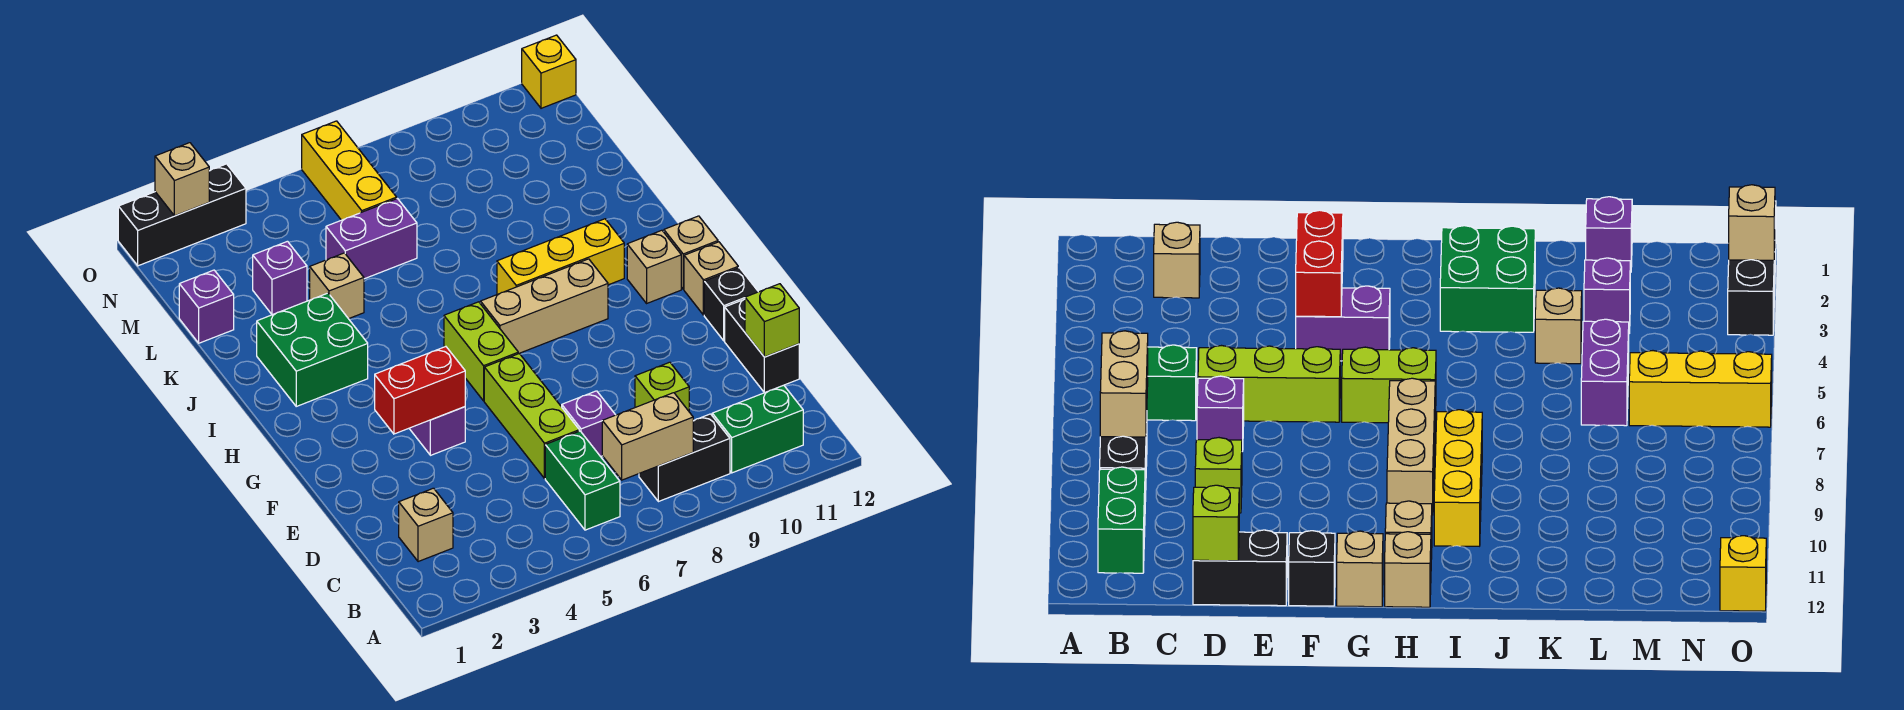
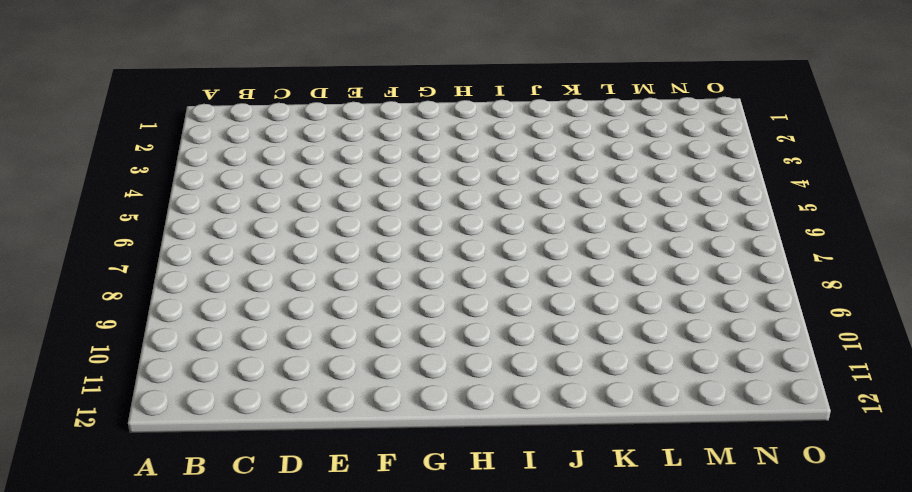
none -> green brick B6:C6 level 1
none -> black brick B8:B9 level 1
none -> green brick B10:B11 level 1

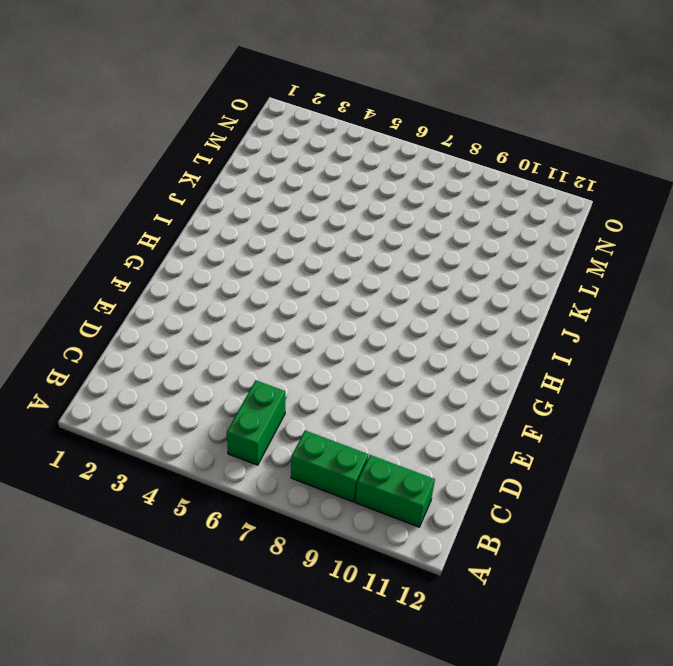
green brick B8:B9 level 1 -> black brick B8:B9 level 1
none -> tan brick C2 level 1
none -> lime brick D6:F6 level 1
none -> purple brick D7 level 1

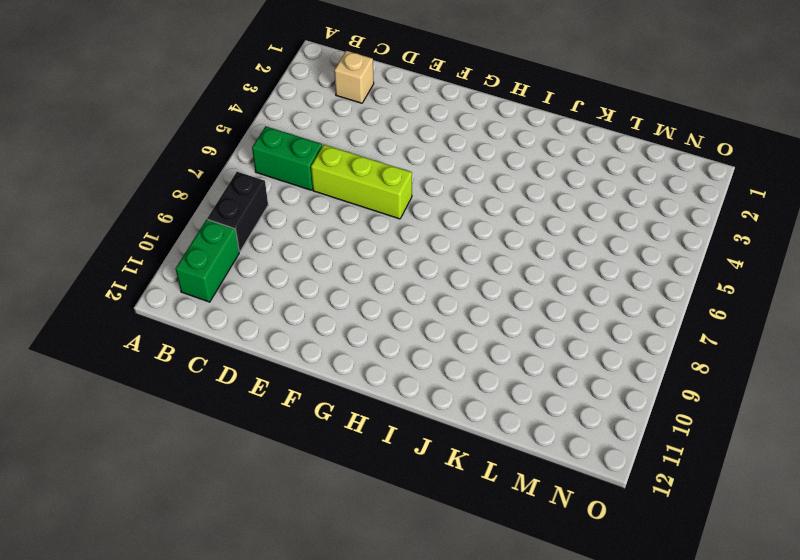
none -> purple brick D7 level 1
none -> lime brick D9 level 1
none -> black brick D12:E12 level 1

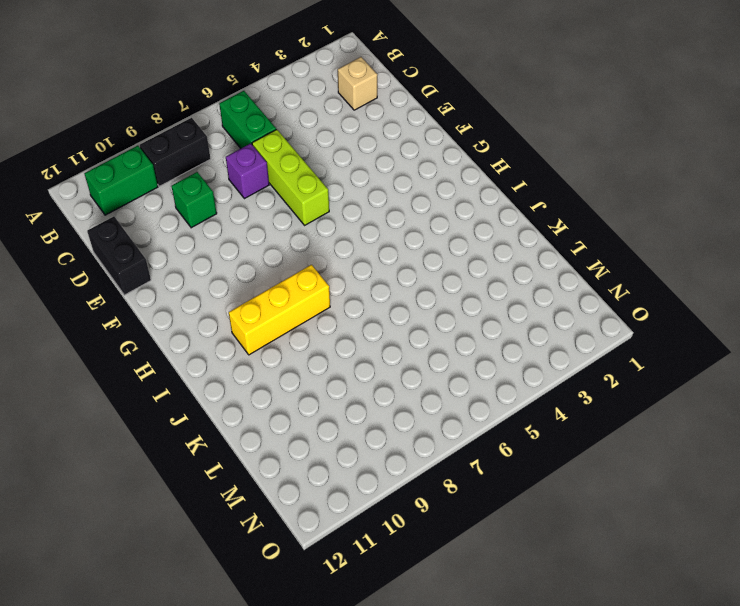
green brick D9 level 1 -> lime brick D9 level 1
none -> purple brick F4:G4 level 1
none -> black brick F12 level 1
none -> lime brick G6:H6 level 1

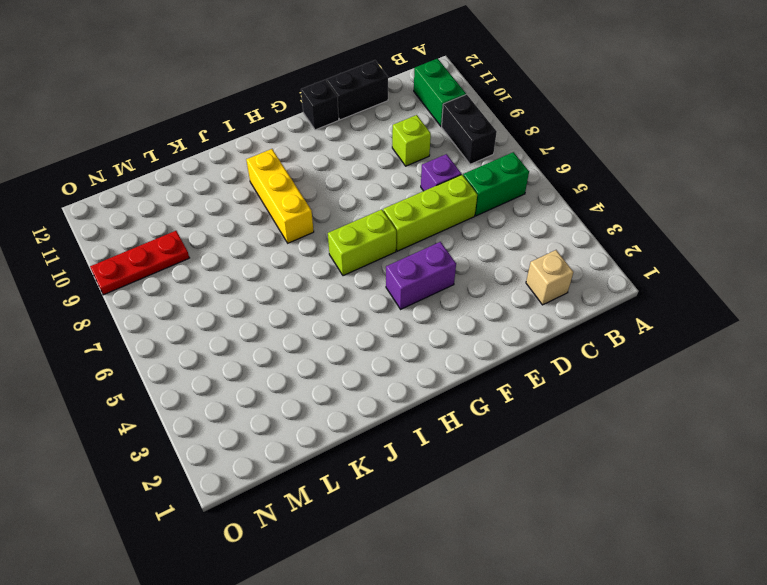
red plate M9:O9 level 1 -> none
none -> tan brick G12 level 1
none -> tan brick H7:H9 level 1
none -> tan brick H11 level 1

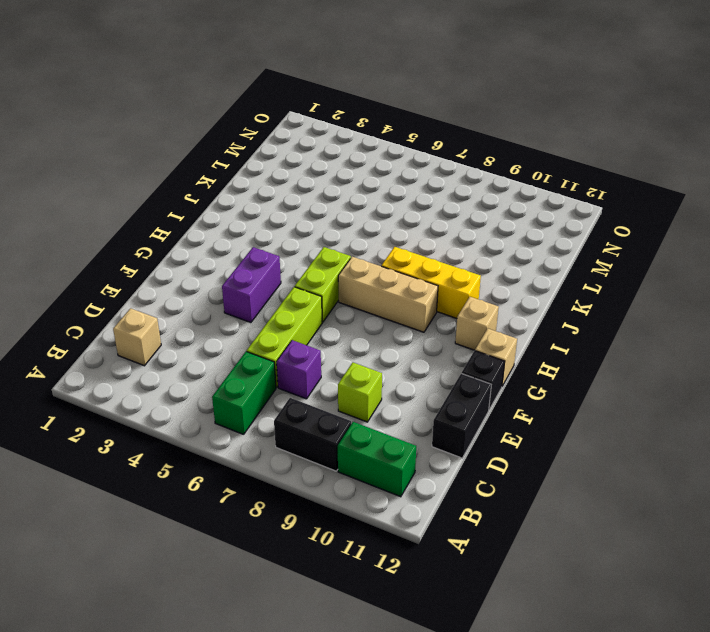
none -> tan brick H12 level 1
none -> green brick I2:J3 level 1
none -> tan brick K4 level 1

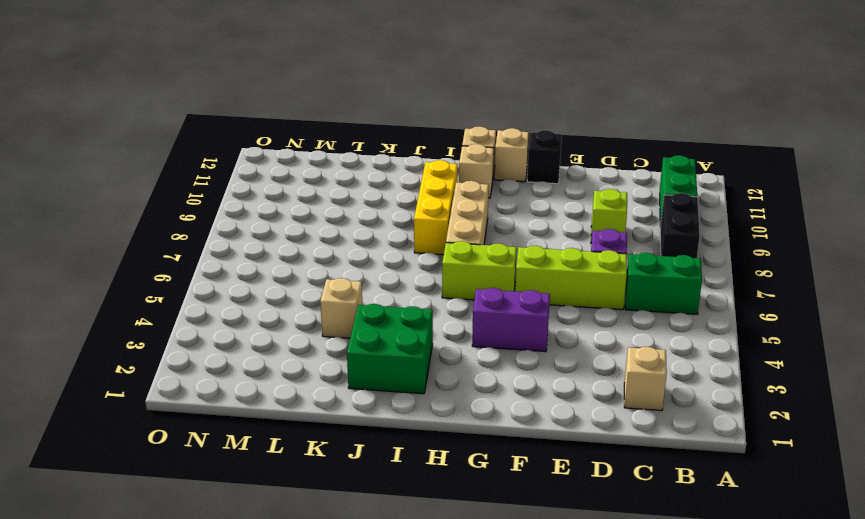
none -> black brick D12:E12 level 1
none -> purple brick L1 level 1
none -> purple brick L3 level 1

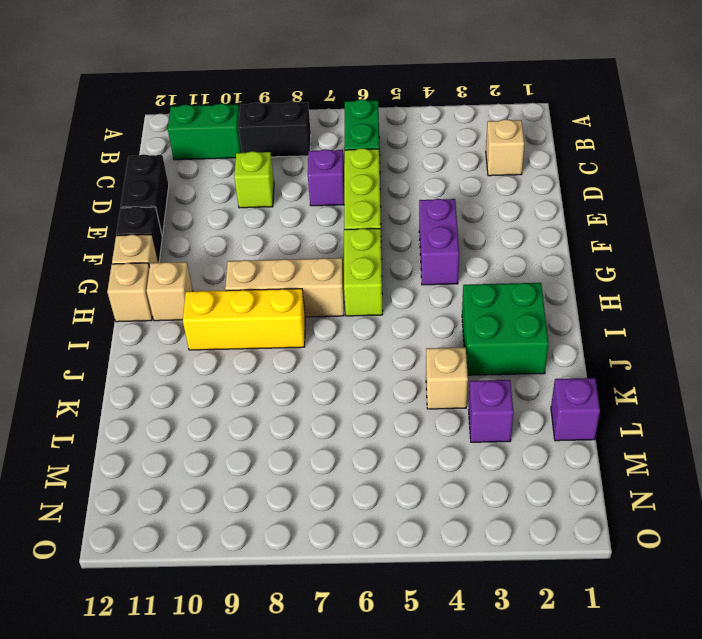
none -> purple brick L5:L6 level 1
none -> yellow brick M6:O6 level 1
none -> black brick O1:O3 level 1

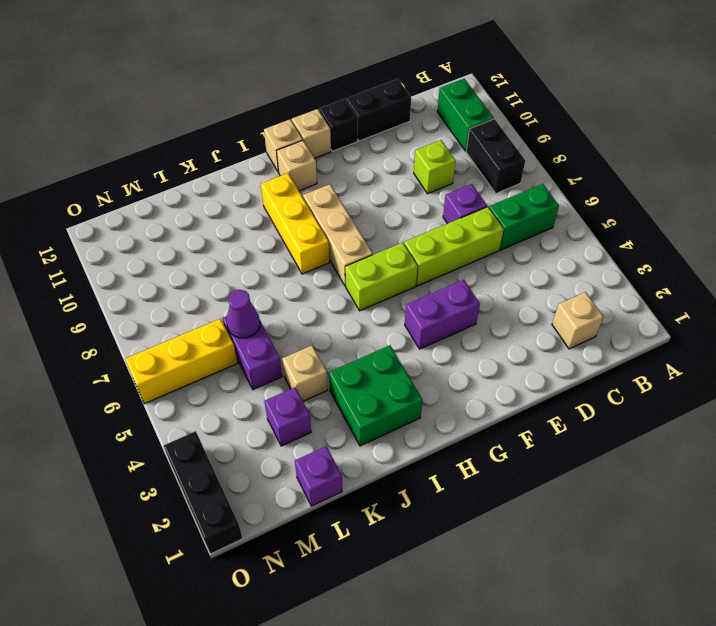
purple cone L6 level 2 -> none
none -> yellow brick O12 level 1
none -> tan brick B7:B8 level 2
none -> lime brick D12 level 2

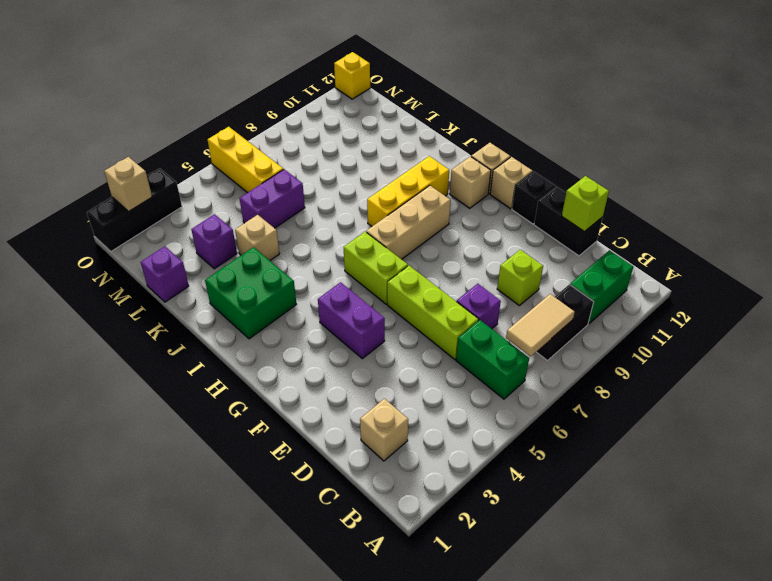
tan tile B7:B8 level 2 -> tan brick B7:B8 level 2
none -> red brick F3:F4 level 2

